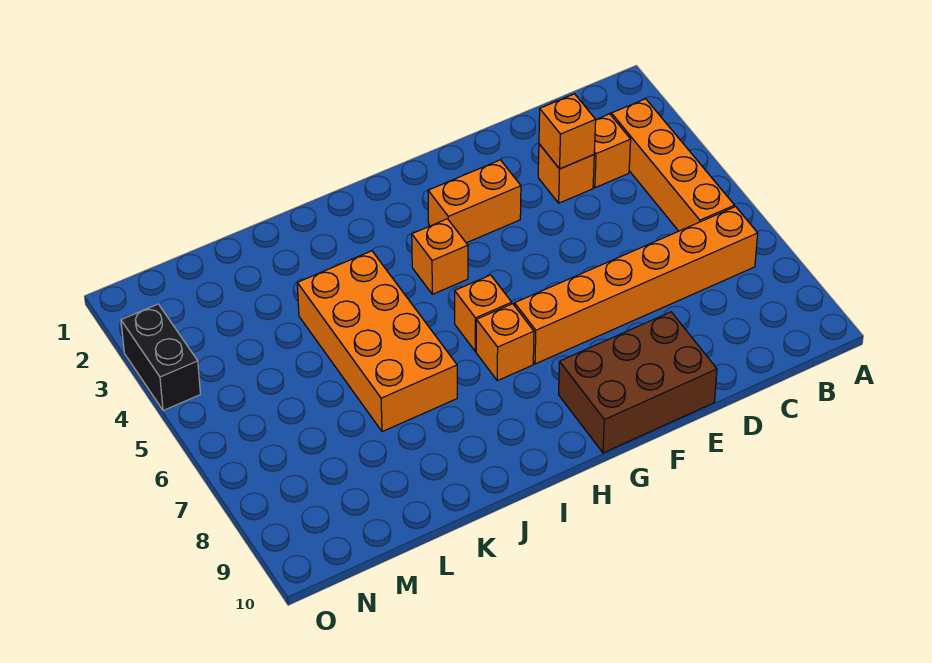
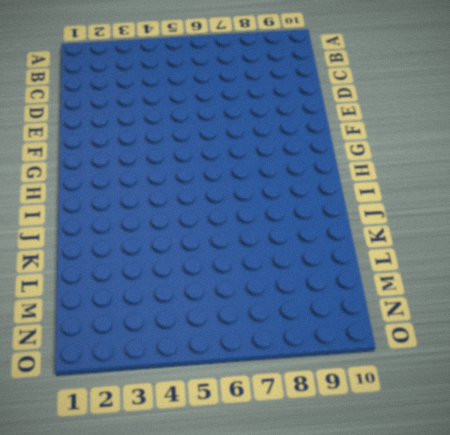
none -> orange brick B3:B6 level 1
none -> orange brick B7:G7 level 1
none -> orange brick C3 level 1

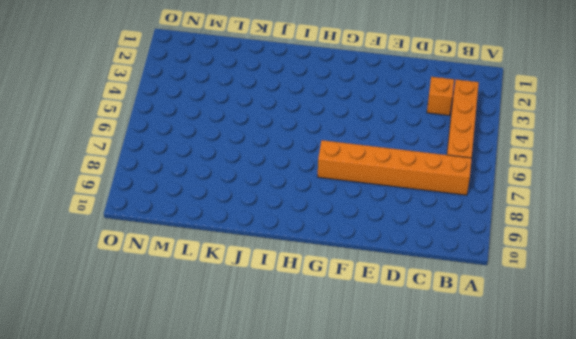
none -> orange brick D3 level 1
none -> brown brick E9:G10 level 1
none -> orange brick F3:G3 level 1

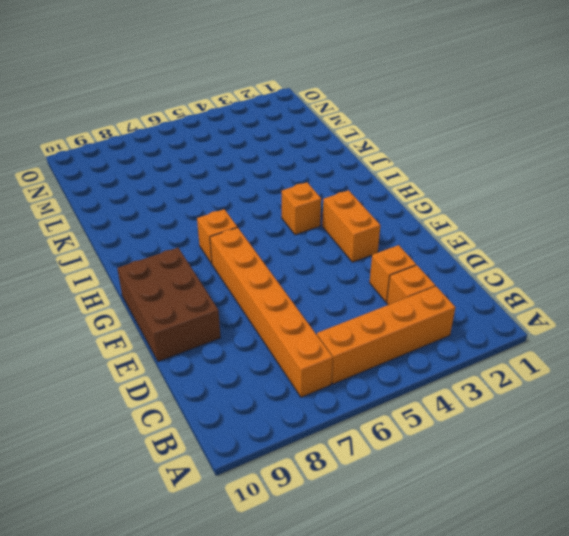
none -> orange brick H6 level 1
none -> orange brick J4:K7 level 1
none -> black brick O3:O4 level 1

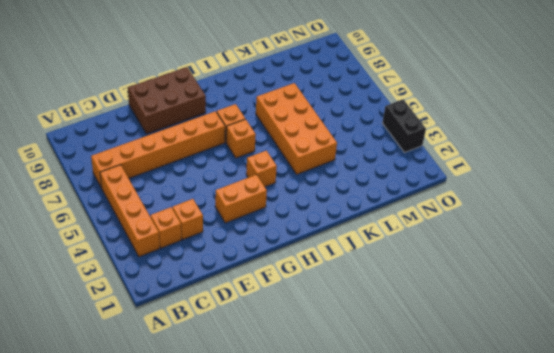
none -> orange brick D3 level 2

